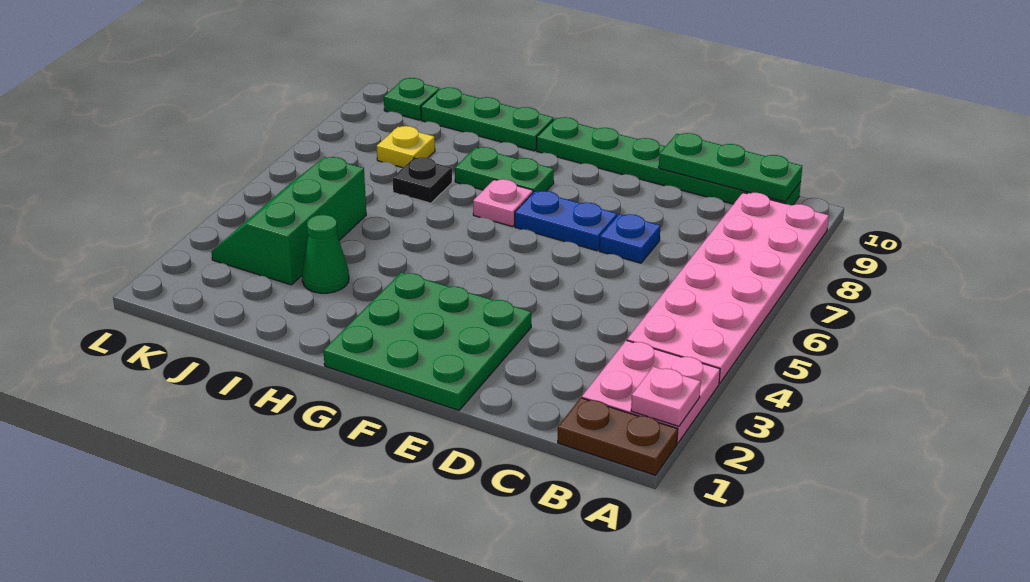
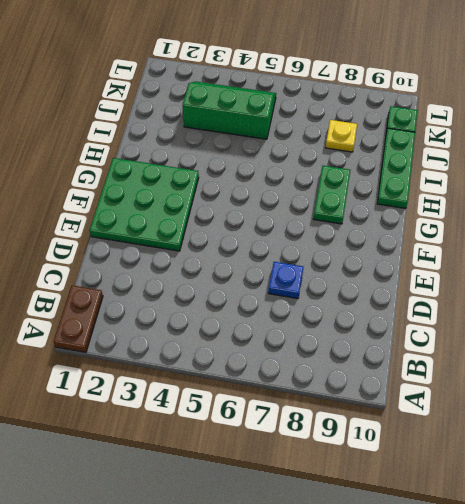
none -> pink plate A2:B3 level 1
none -> pink plate A4:B9 level 1
none -> green plate B10:G10 level 1

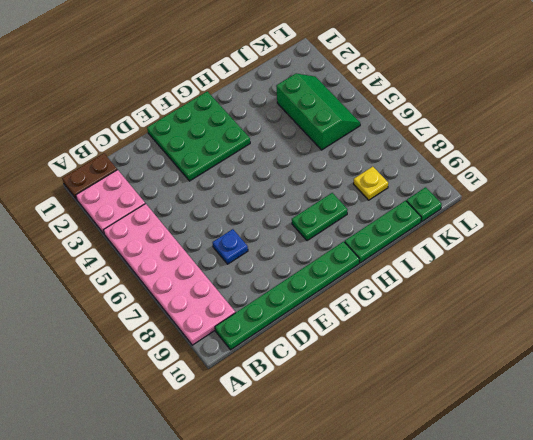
none -> blue plate E7:F7 level 1
none -> pink plate G7 level 1
none -> green cone I3 level 1

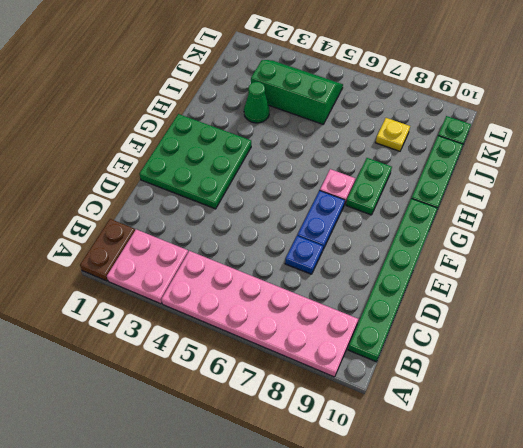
none -> black plate I7 level 1
none -> pink plate A2 level 2
none -> green plate B10:D10 level 2

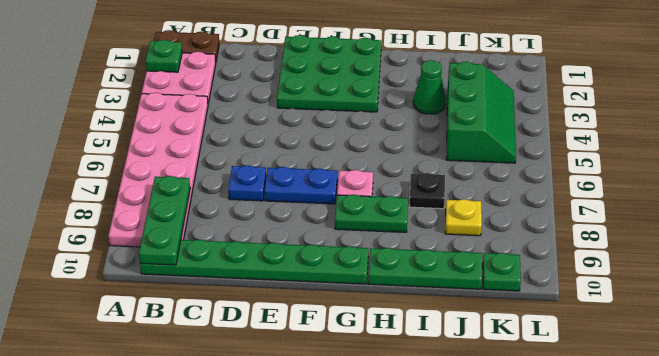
green plate A2 level 2 -> pink plate A2 level 2
green plate B8:B10 level 2 -> green plate B10:D10 level 2

